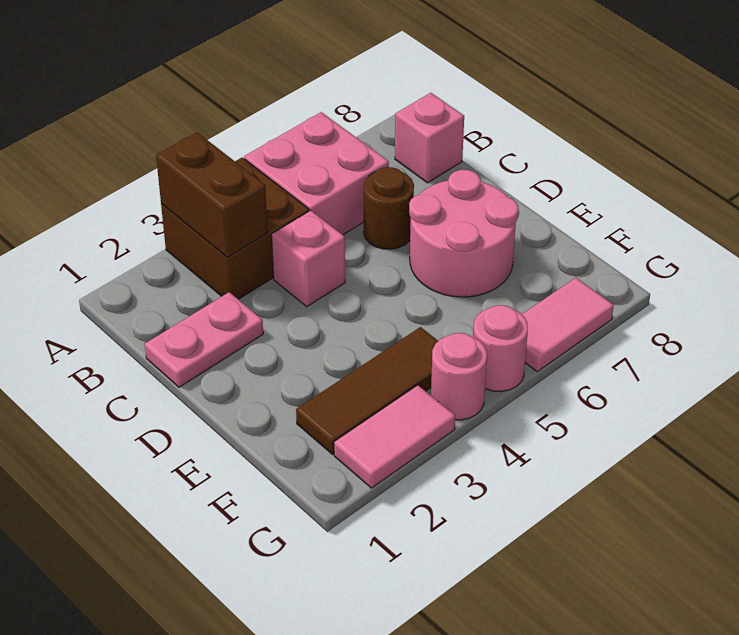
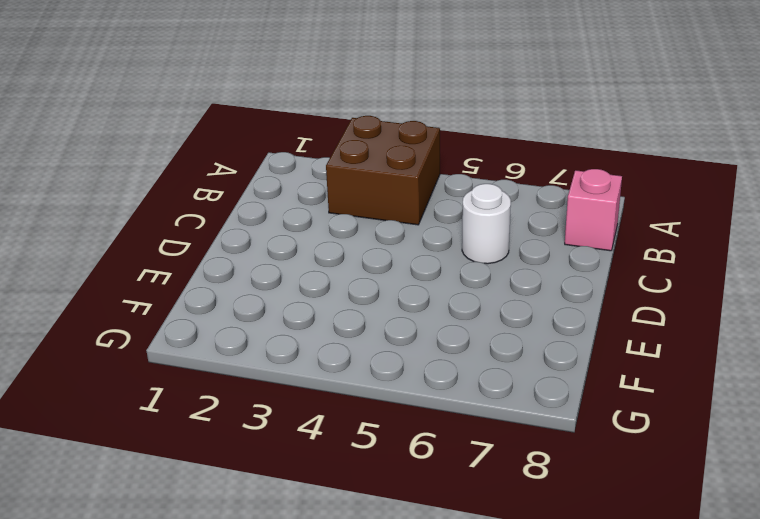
white round brick C6 level 1 -> brown round brick C6 level 1
none -> pink brick A5:B6 level 1
none -> pink plate C1:C2 level 1
none -> pink brick C4 level 1

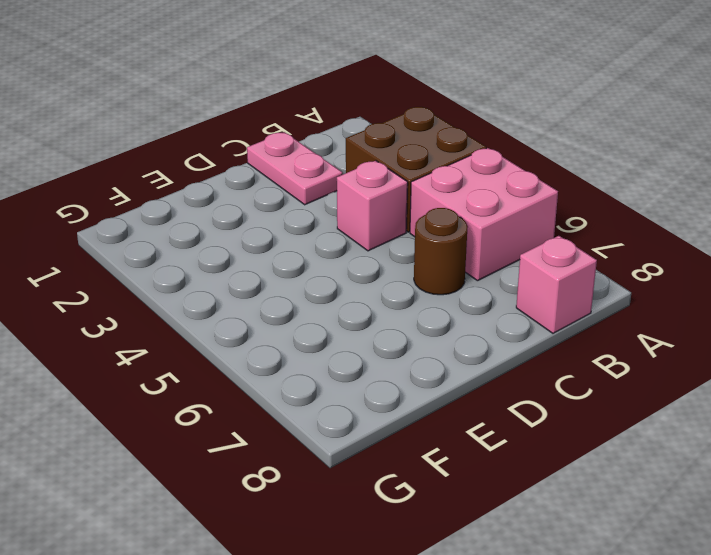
none -> pink round brick D6:E7 level 1
none -> brown tile F2:F4 level 1
none -> pink tile G2:G3 level 1

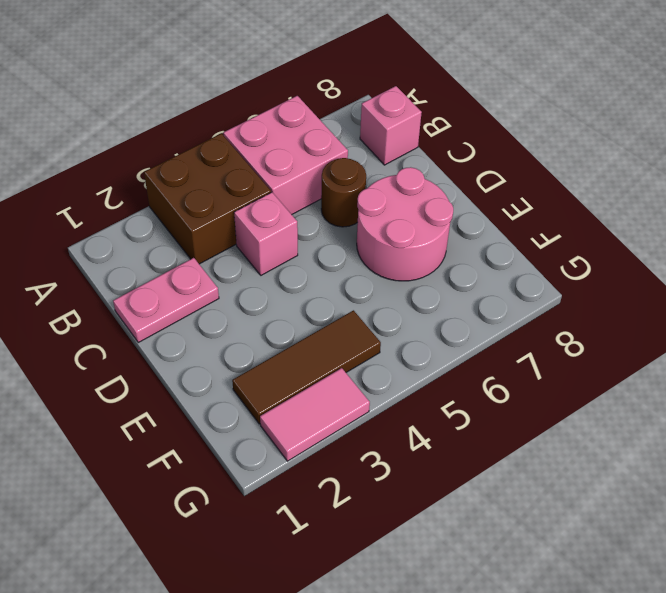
none -> pink round brick G4 level 1
none -> pink round brick G5 level 1
none -> pink tile G6:G7 level 1

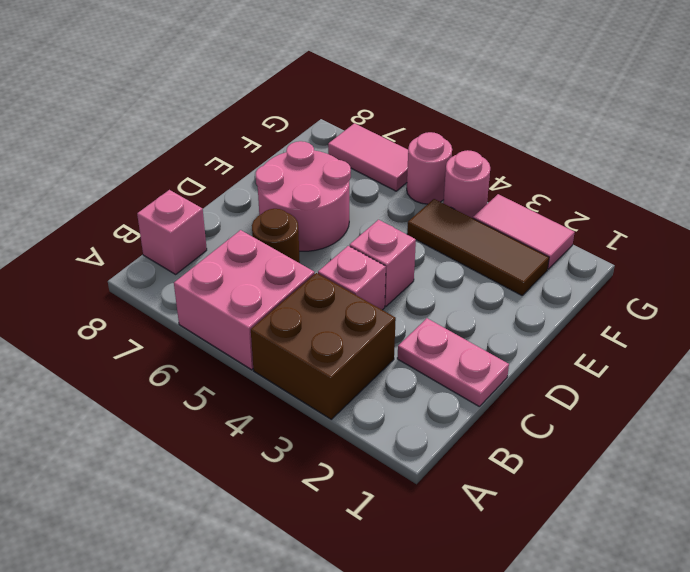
pink brick D4 level 1 -> none
none -> brown brick A3:B3 level 2

